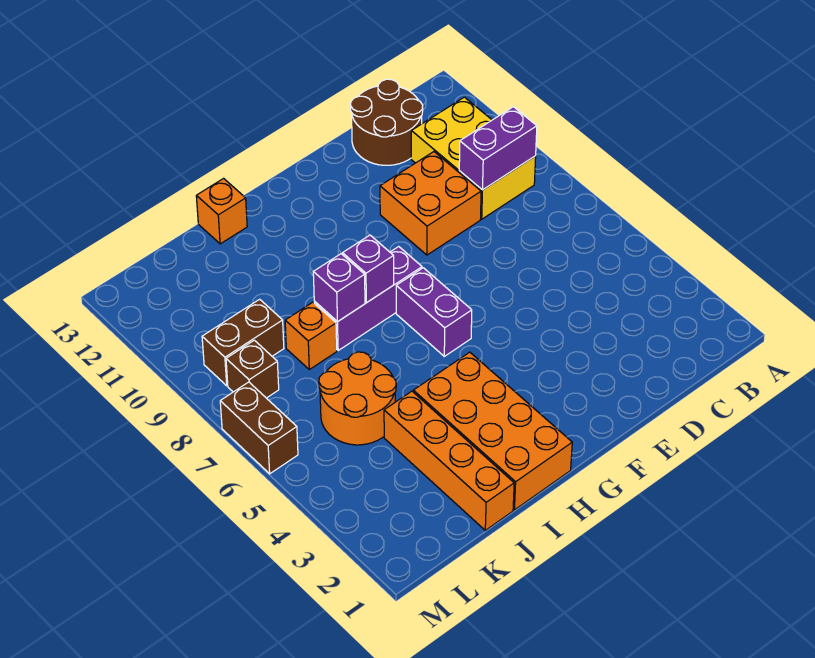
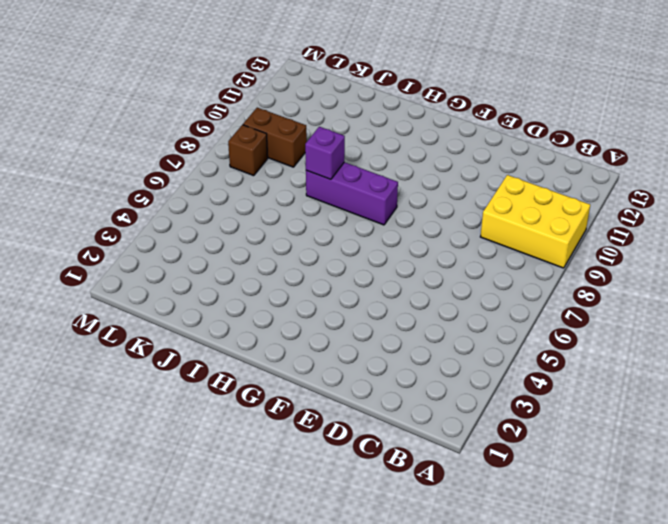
yellow brick A9:C10 level 1 -> yellow brick B9:C11 level 1
none -> brown round brick C12:D13 level 1
none -> orange brick D9:E10 level 1
none -> purple brick G6:G7 level 1

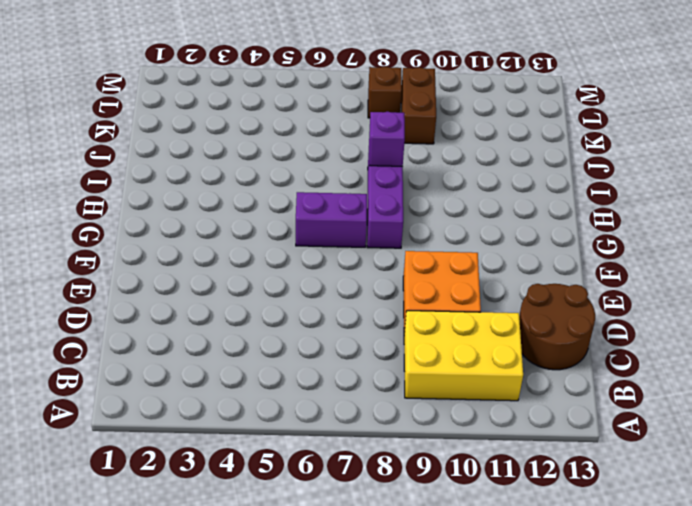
none -> orange brick H1:I4 level 1
none -> orange brick I13 level 1
none -> orange brick J1:J4 level 1

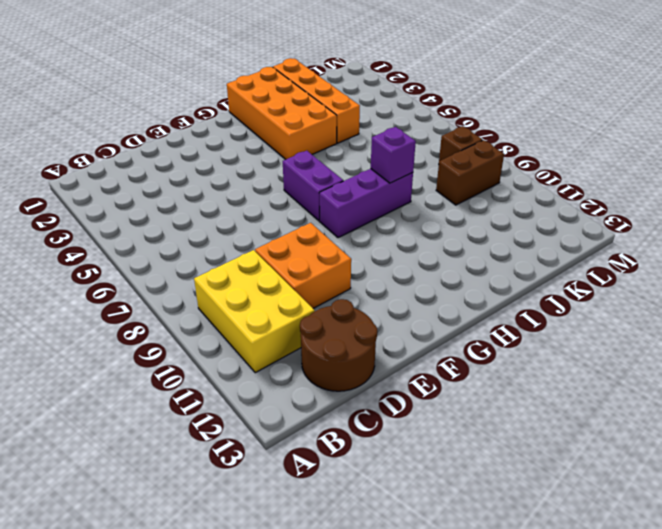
none -> orange brick I13 level 1
none -> orange round brick J5:K6 level 1
none -> orange brick J8 level 1

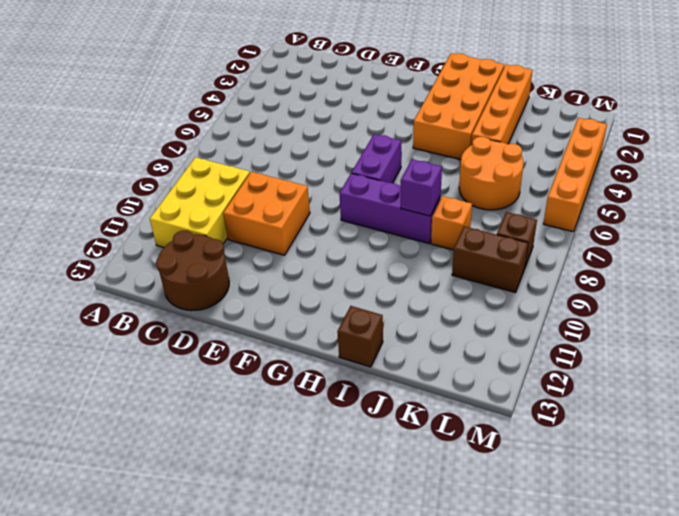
brown brick I13 level 1 -> orange brick I13 level 1
orange brick M3:M6 level 1 -> brown brick M6:M7 level 1
none -> purple brick B9:C9 level 2
none -> purple brick H8 level 2

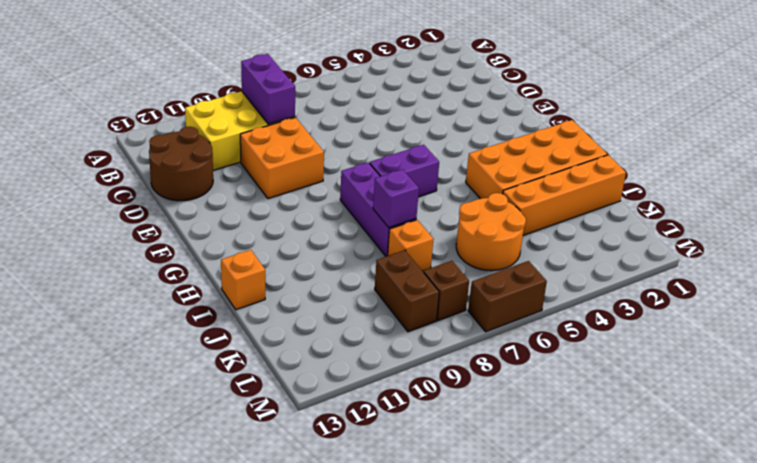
none -> purple brick H8 level 2

